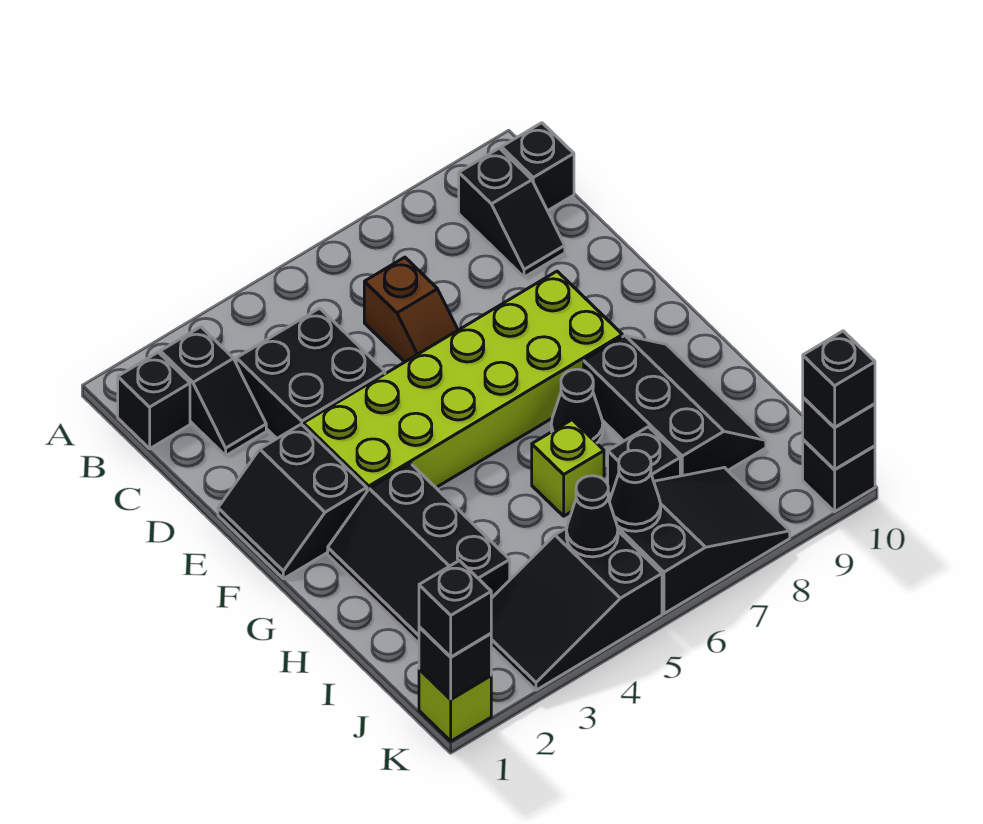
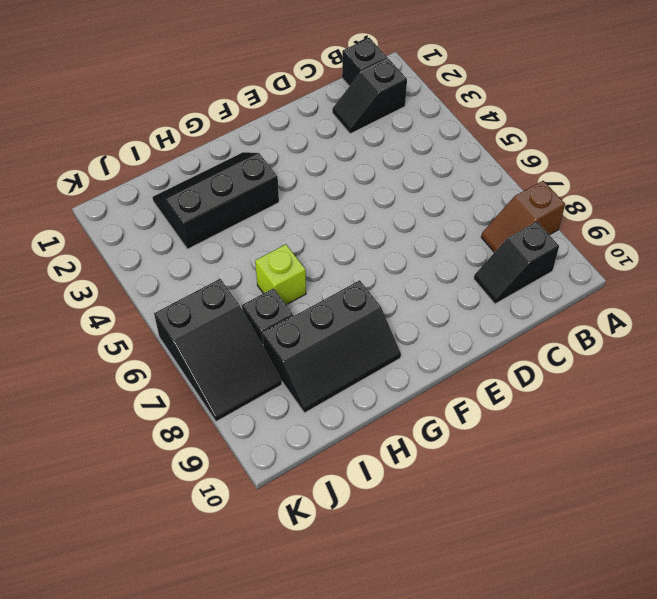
brown slope A8:B8 level 1 top A -> brown slope C6:D6 level 1 top C
none -> black brick B10 level 1
none -> black brick C3:D4 level 1
none -> black slope E1:F2 level 1 top 2

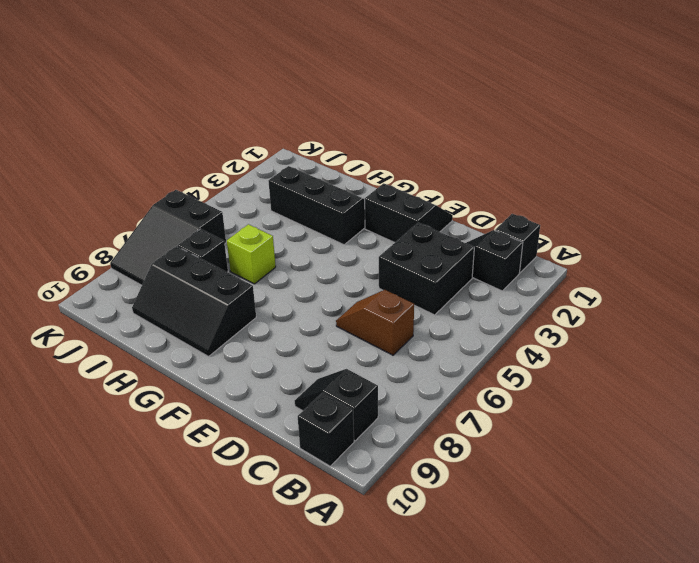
none -> lime brick E3:F8 level 1
none -> black cone G7 level 1
none -> black slope J3:K5 level 1 top 5

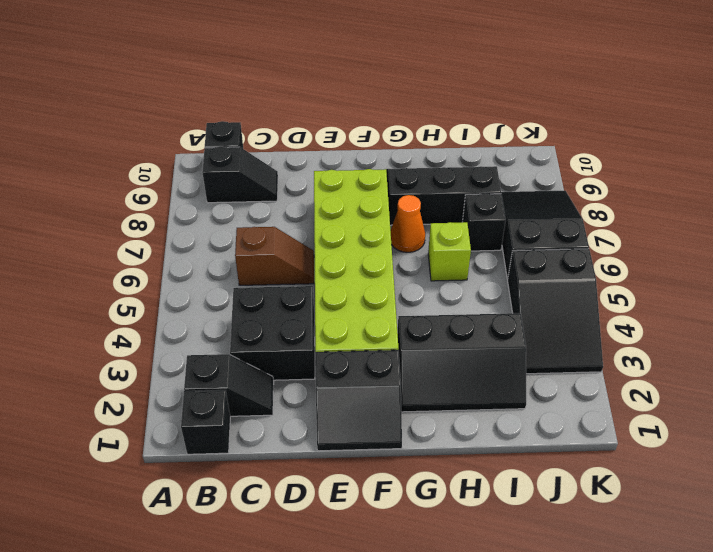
orange cone G7 level 1 -> black cone G7 level 1
none -> lime brick K1 level 1
none -> black brick K10 level 1
none -> black cone J5 level 2

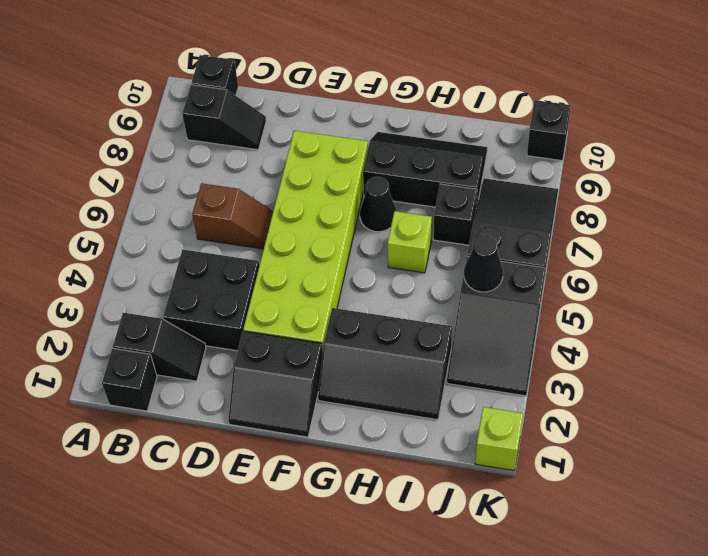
none -> black cone J6 level 2
none -> black brick K1 level 2
none -> black brick K10 level 2

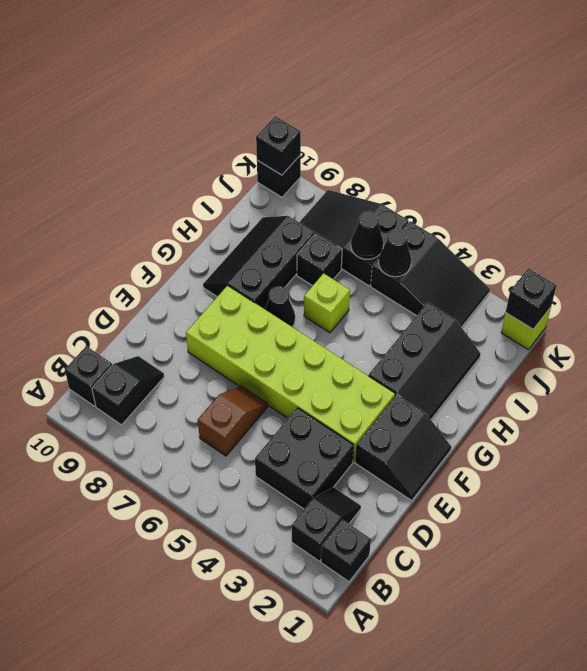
none -> black brick K1 level 3
none -> black brick K10 level 3

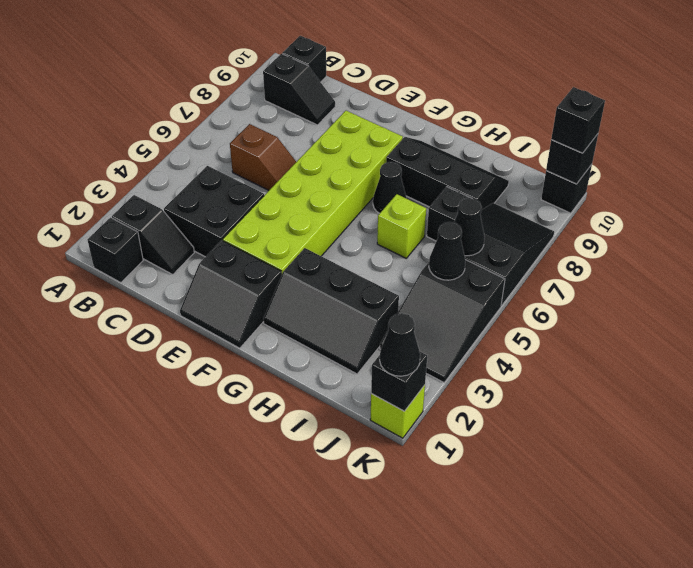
black cone K1 level 3 -> black brick K1 level 3

